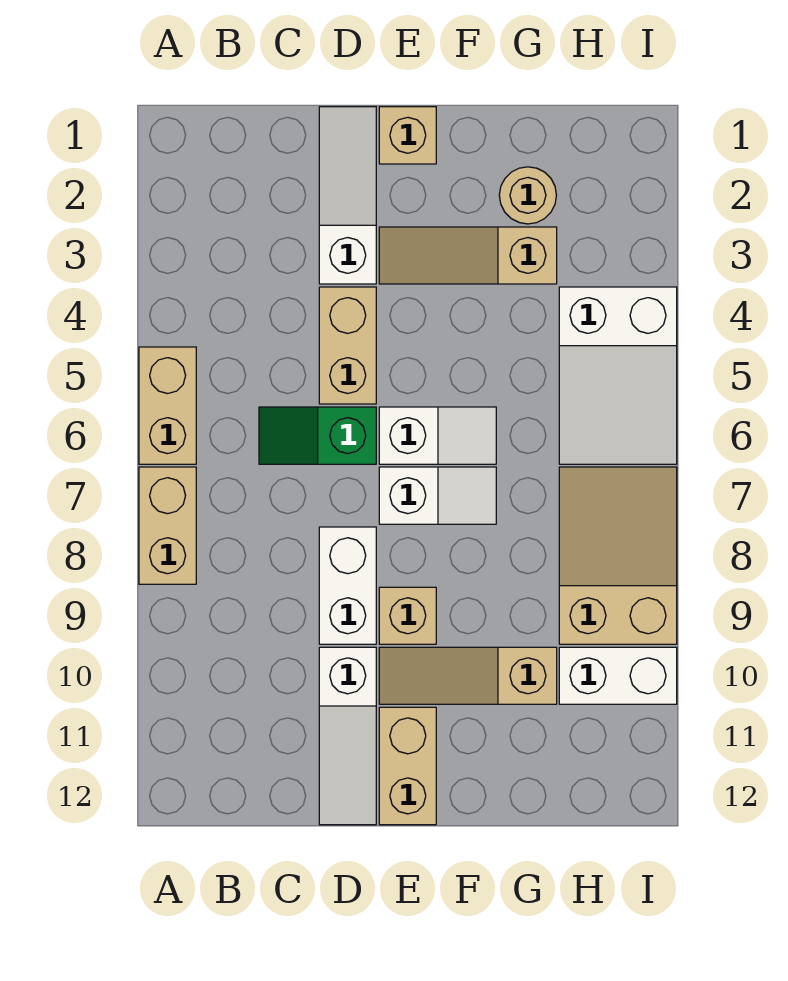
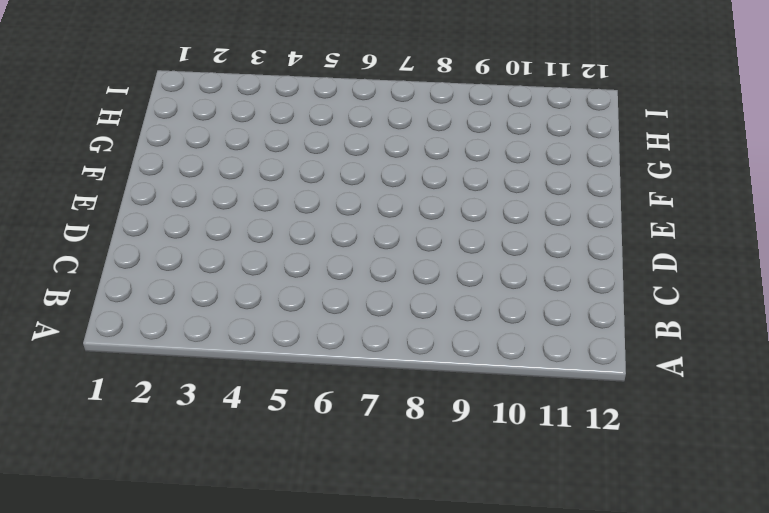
none -> tan brick A5:A6 level 1
none -> tan brick A7:A8 level 1
none -> green slope C6:D6 level 1 top D

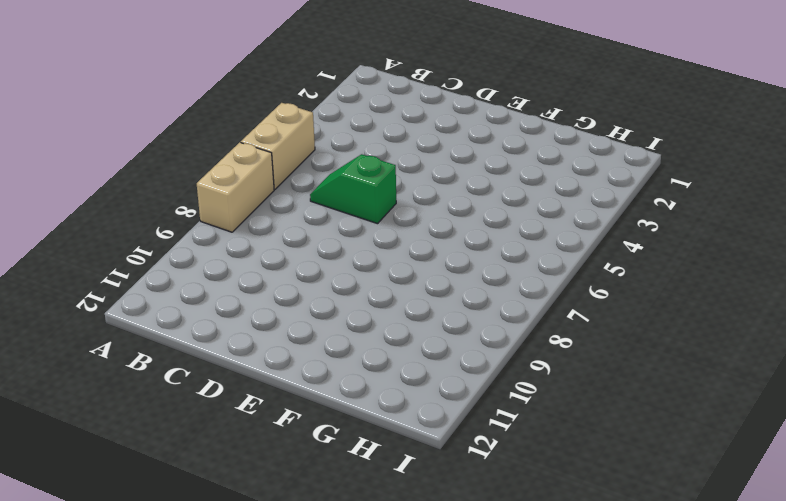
none -> white slope D1:D3 level 1 top 3
none -> tan brick D4:D5 level 1
none -> white brick D8:D9 level 1

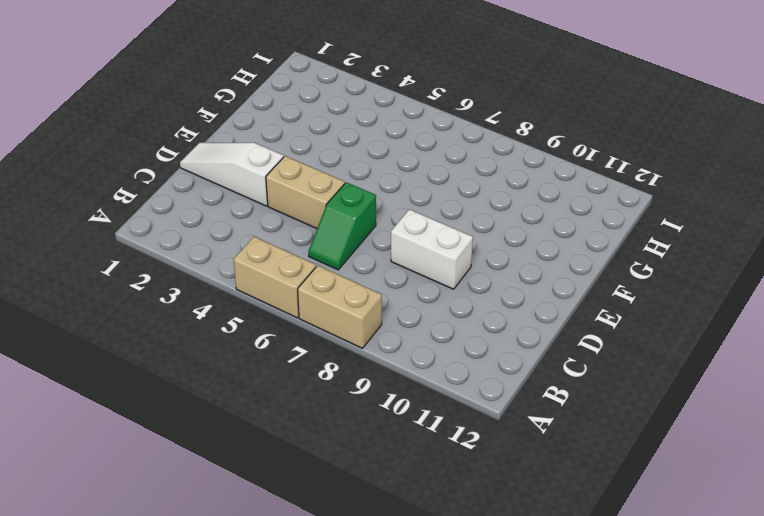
none -> white slope D10:D12 level 1 top 10
none -> tan brick E1 level 1
none -> tan slope E3:G3 level 1 top G

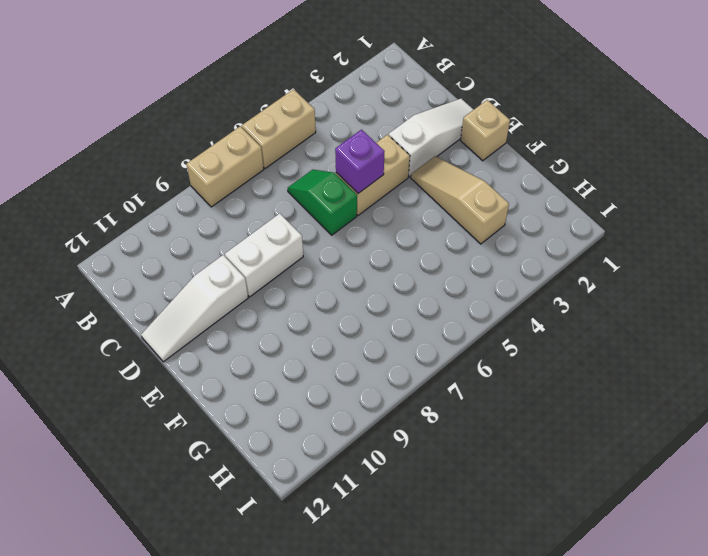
purple brick D5 level 2 -> none
none -> white slope E6:F6 level 1 top E
none -> white slope E7:F7 level 1 top E
none -> tan brick E9 level 1

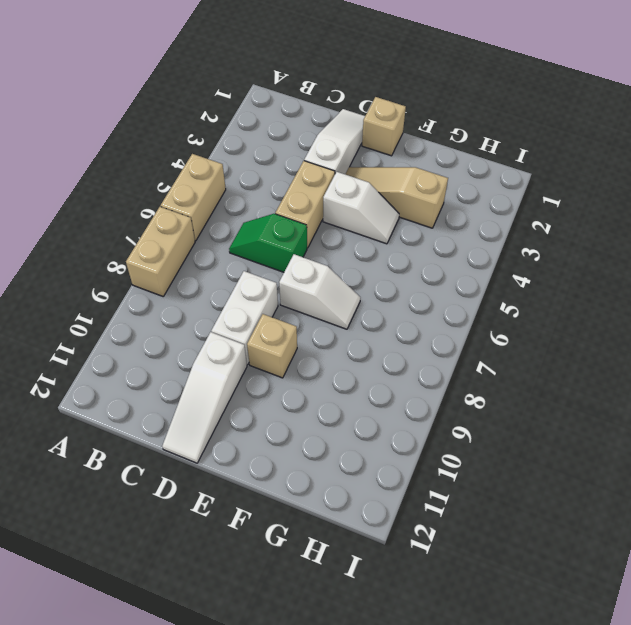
white slope E4:F4 level 1 top E -> white slope E6:F6 level 1 top E
none -> tan slope E10:G10 level 1 top G
none -> tan brick E11:E12 level 1
none -> tan round brick G2 level 1

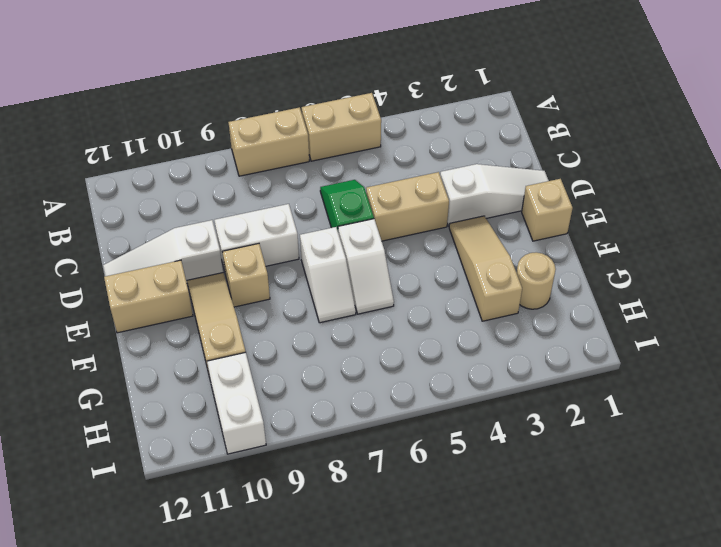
none -> white slope H4:I6 level 1 top 4
none -> tan slope H7:I9 level 1 top 9

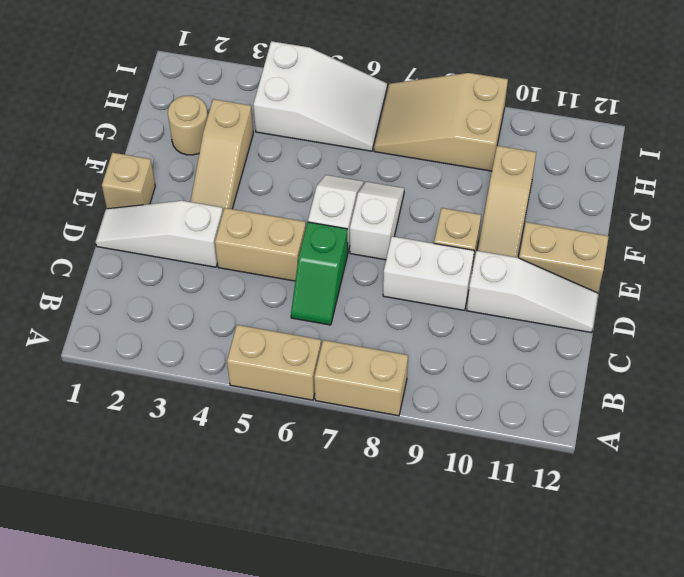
none -> white brick H10:I10 level 1

